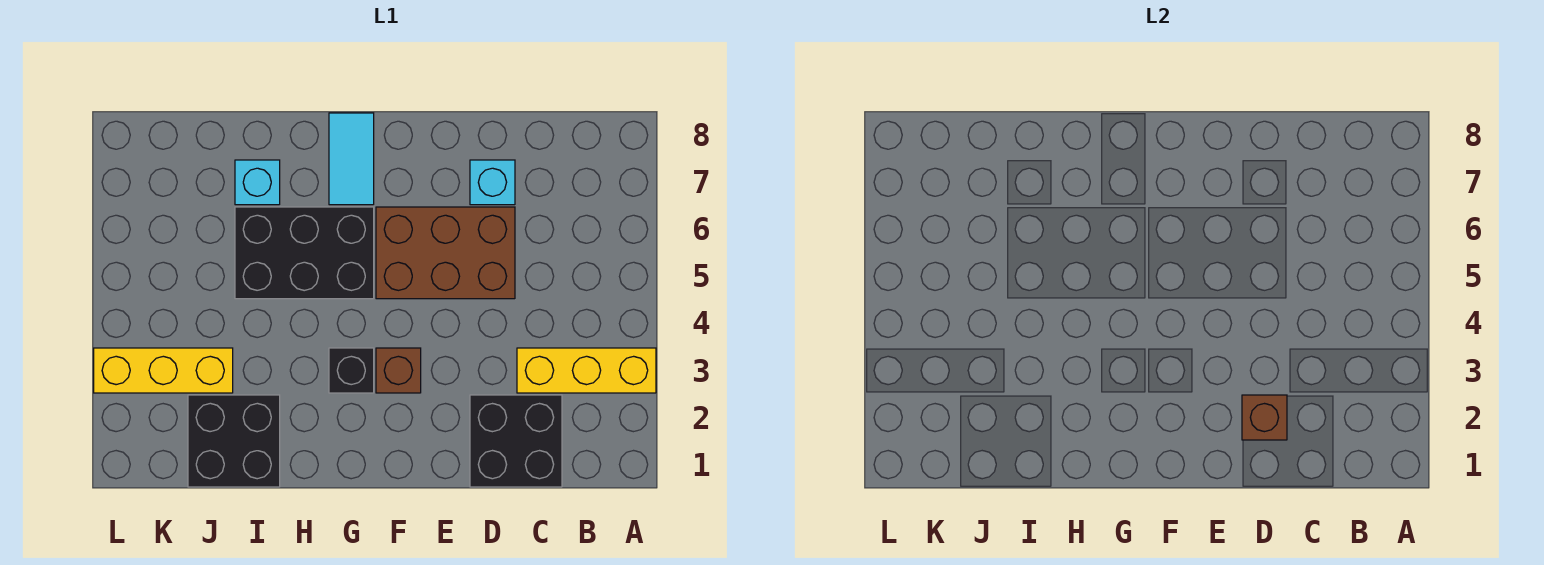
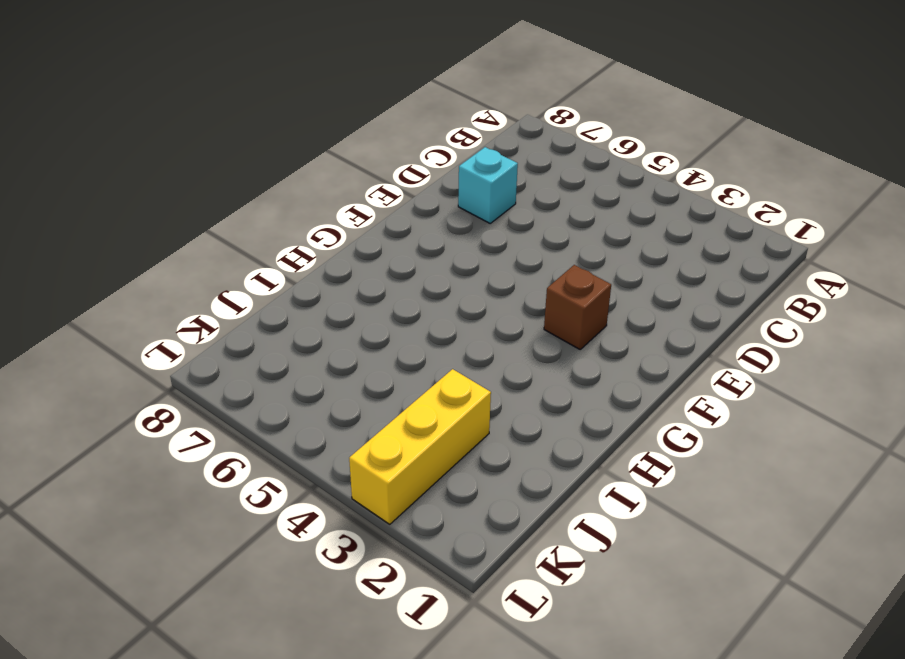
none -> yellow brick A3:C3 level 1
none -> black brick C1:D2 level 1
none -> brown brick D5:F6 level 1

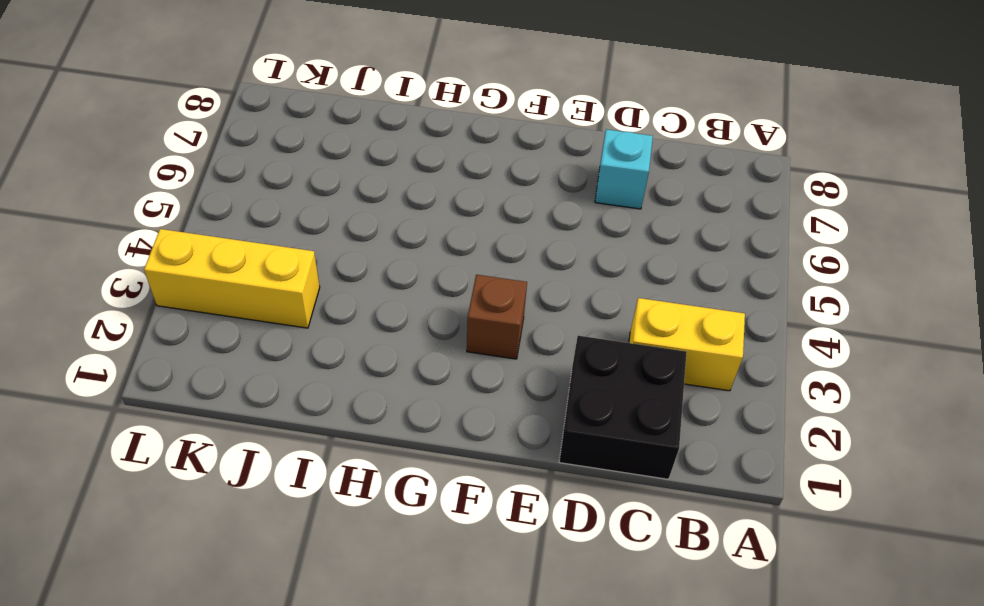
yellow brick B3:C3 level 1 -> yellow brick A3:C3 level 1
none -> brown brick D5:F6 level 1
none -> black brick G3 level 1
none -> black brick G5:I6 level 1

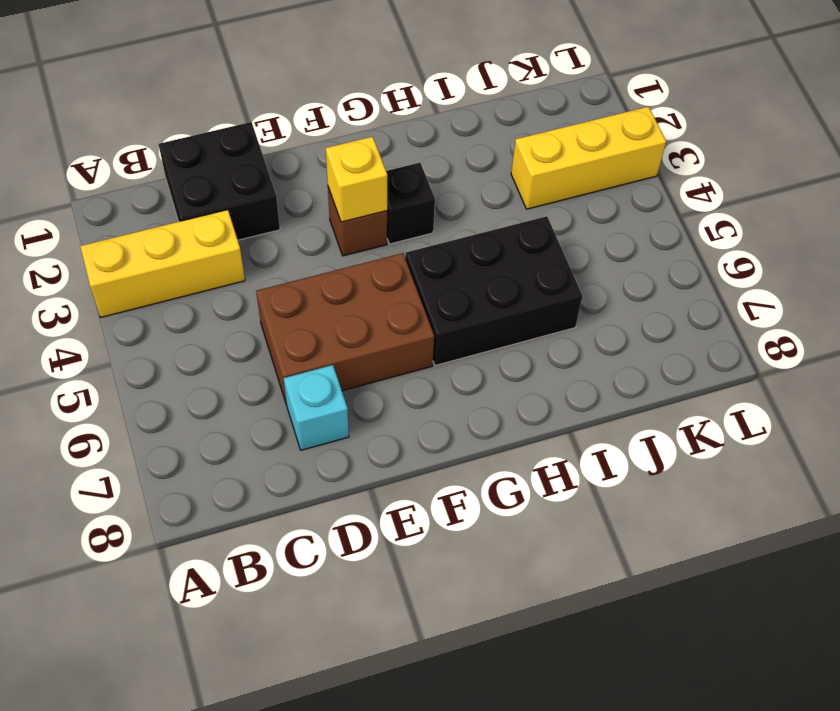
yellow brick F3 level 2 -> none
none -> cyan tile G7:G8 level 1
none -> black brick I1:J2 level 1
none -> cyan brick I7 level 1

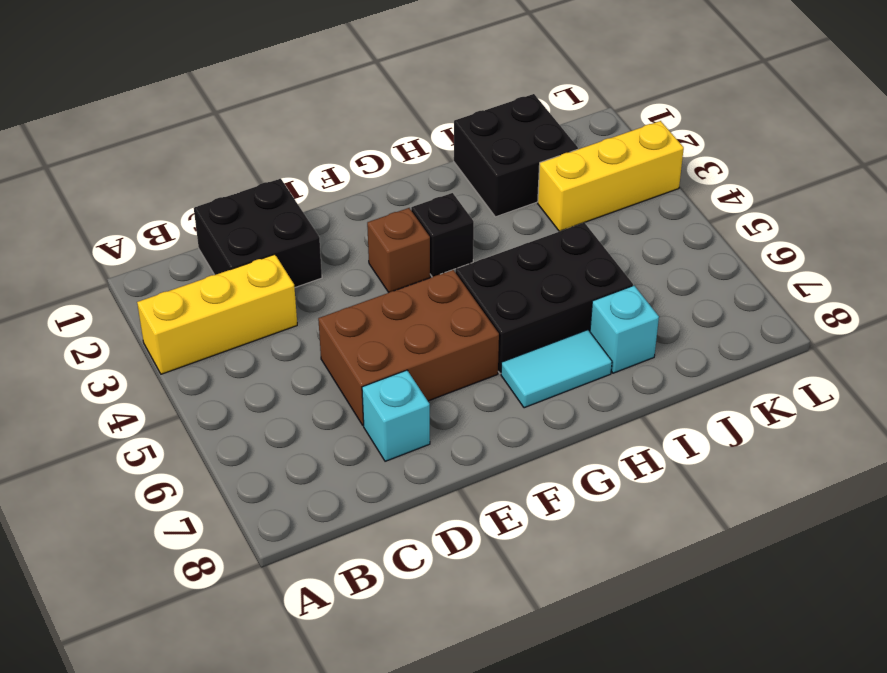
cyan tile G7:H7 level 1 -> cyan tile G7:G8 level 1
none -> brown brick D2 level 2

